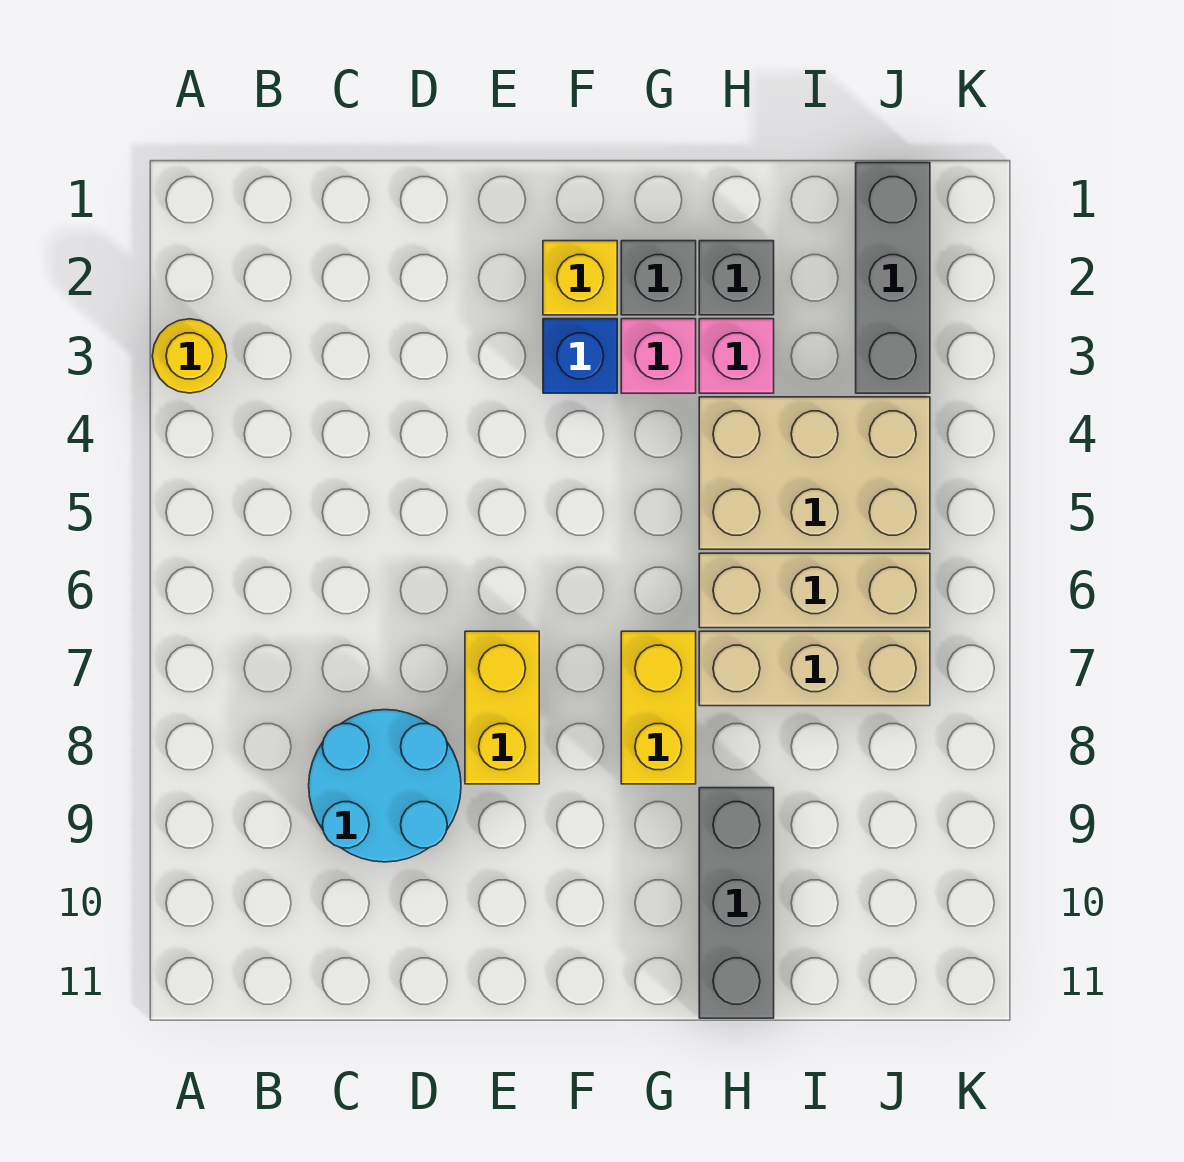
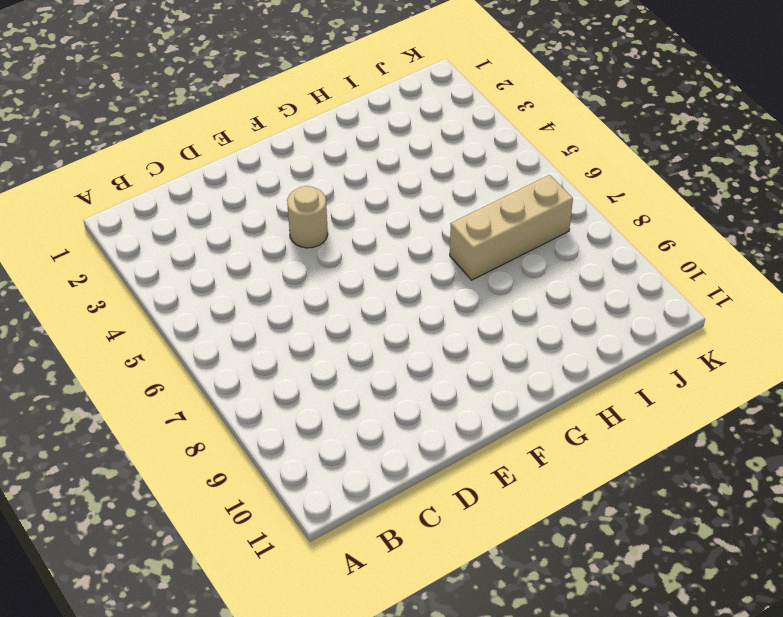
tan round brick E4 level 1 -> none
none -> yellow round brick A3 level 1
none -> cyan round brick C8:D9 level 1
none -> yellow brick E7:E8 level 1

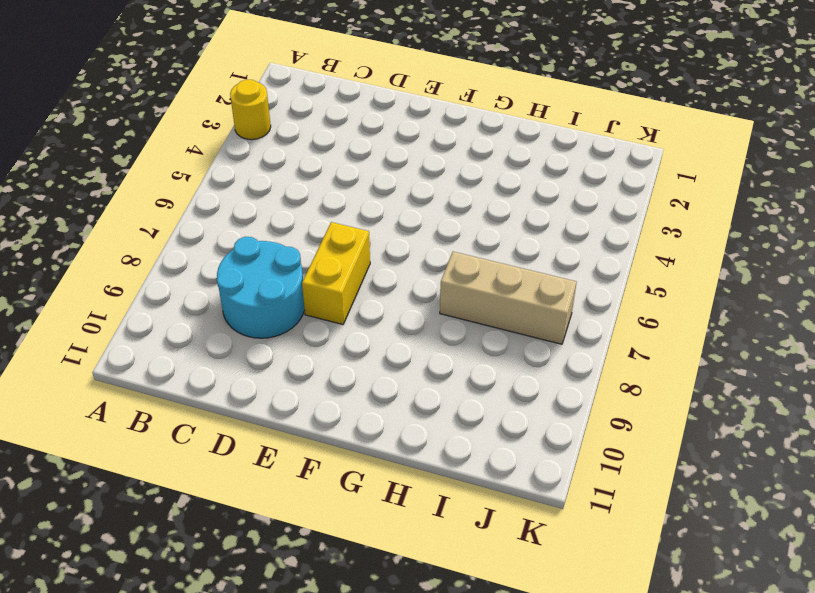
none -> yellow brick F2 level 1
none -> blue brick F3 level 1
none -> grey brick G2 level 1

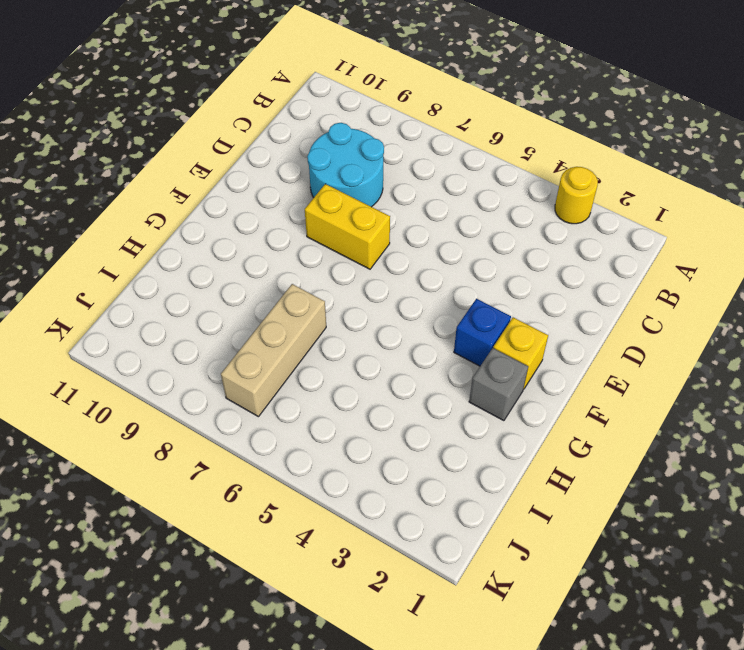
none -> pink brick G3 level 1
none -> yellow brick G7:G8 level 1
none -> grey brick H2 level 1

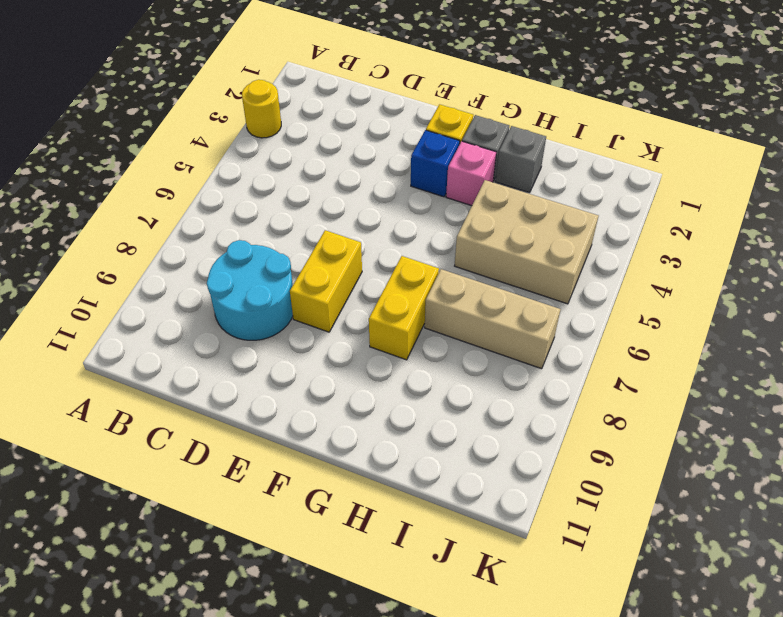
none -> pink brick H3 level 1
none -> tan brick H6:J6 level 1
none -> grey brick H9:H11 level 1

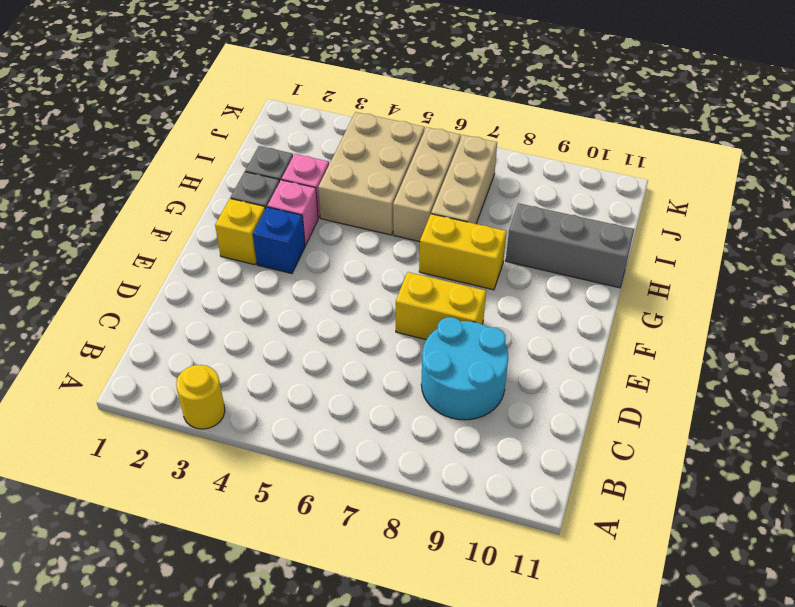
none -> grey brick J1:J3 level 1

